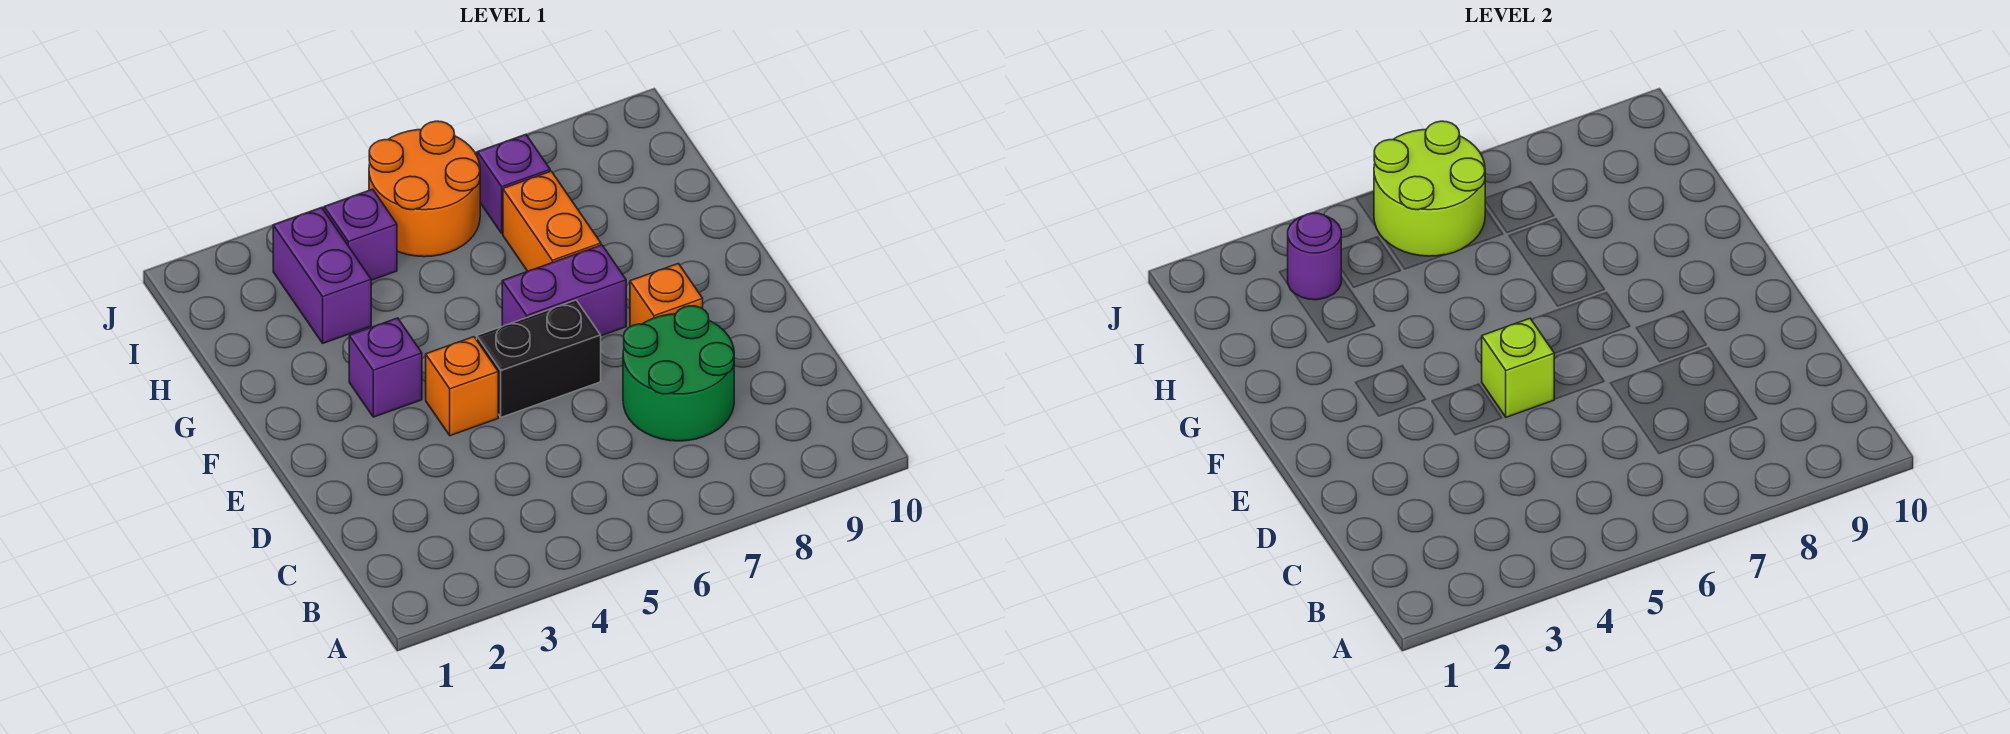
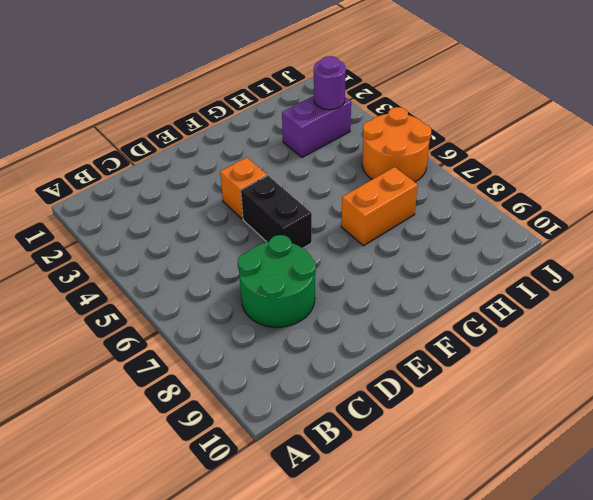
none -> orange brick E8 level 1
none -> purple brick F3 level 1
none -> purple brick F6:F7 level 1

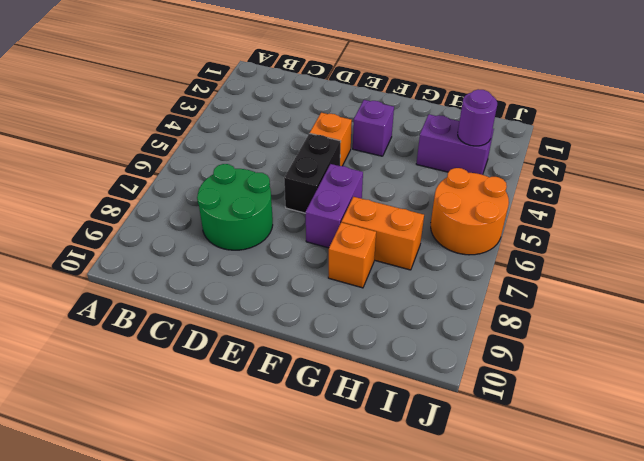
orange brick G8 level 1 -> orange brick E8 level 1
none -> purple brick I4 level 1
none -> purple brick I7 level 1
none -> lime brick E5 level 2

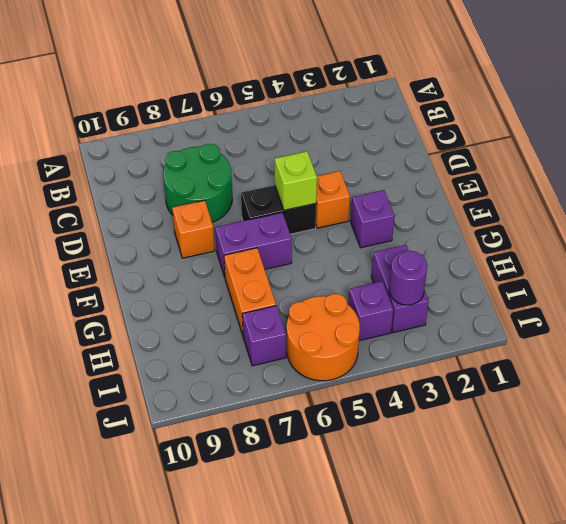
none -> lime round brick I5:J6 level 2

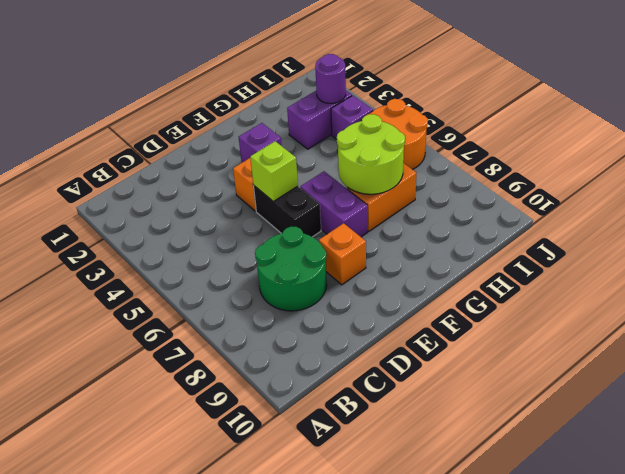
lime round brick G6:H7 level 2 -> lime round brick I5:J6 level 2
none -> purple brick I7 level 1

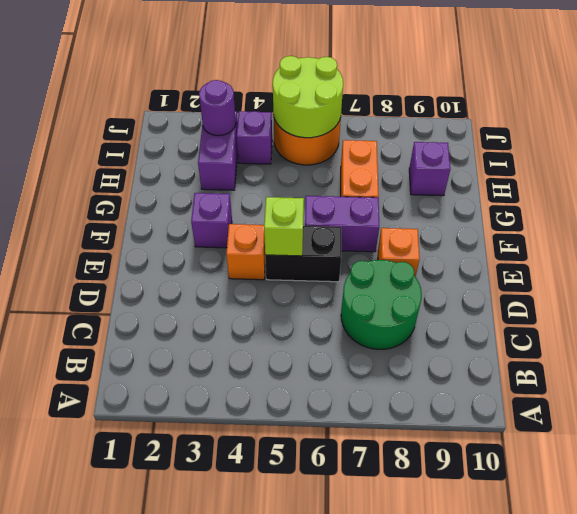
purple brick H9 level 1 -> purple brick I7 level 1

